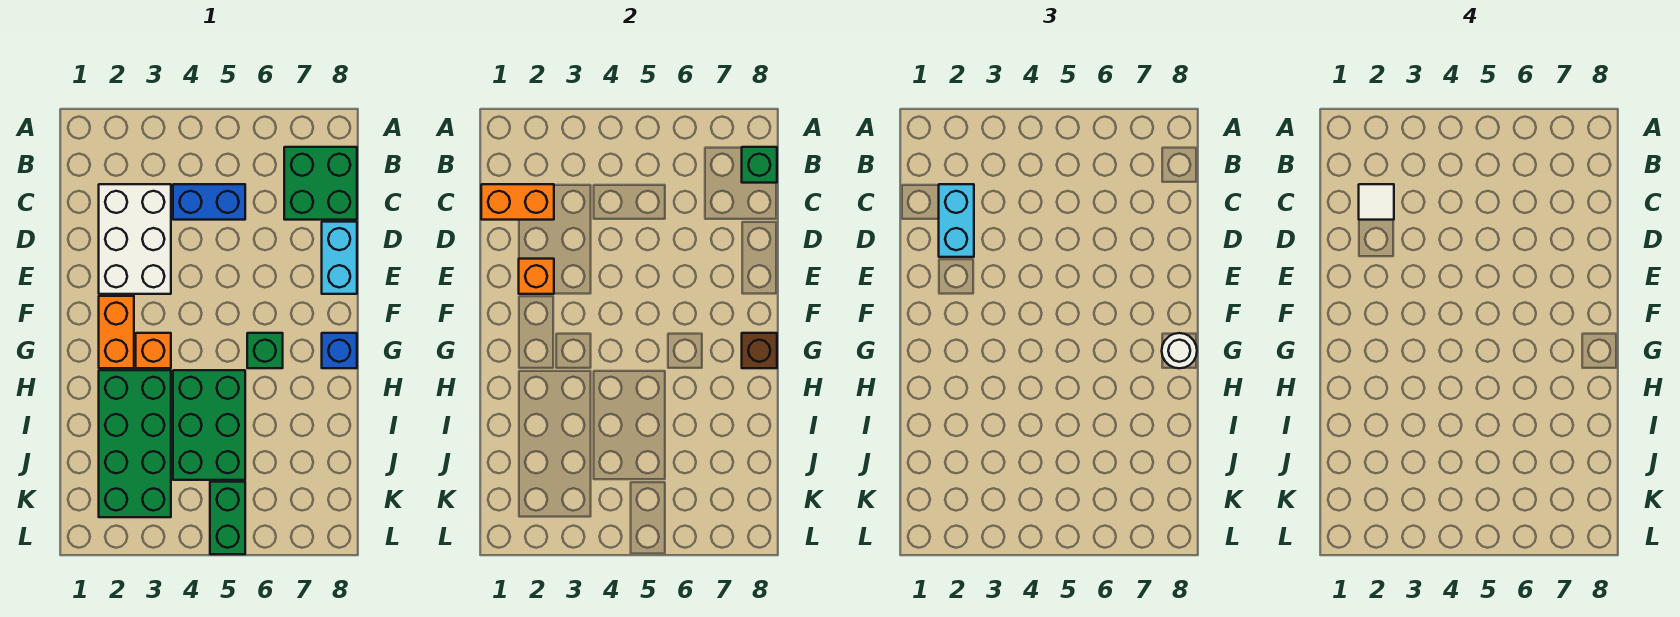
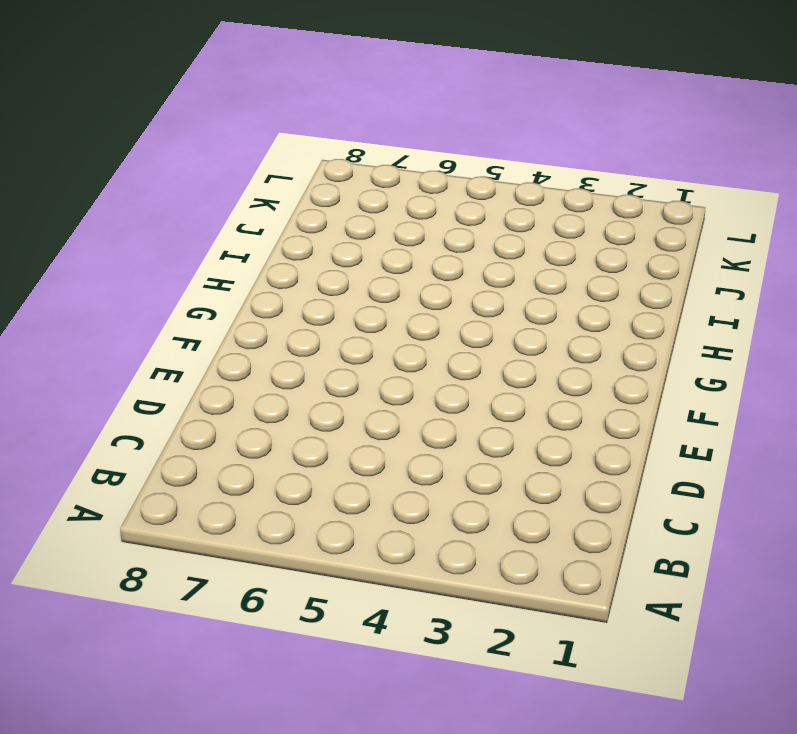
none -> green brick B7:C8 level 1
none -> white brick C2:E3 level 1
none -> blue brick C4:C5 level 1

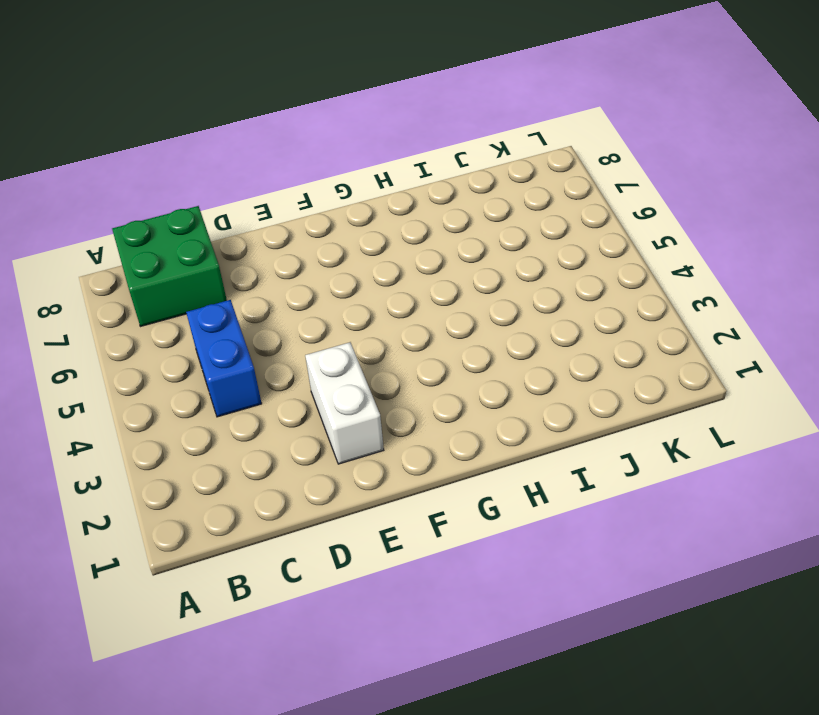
white brick E2:E3 level 1 -> white brick C2:E3 level 1
none -> cyan brick D8:E8 level 1
none -> orange brick F2:G2 level 1
none -> orange brick G3 level 1

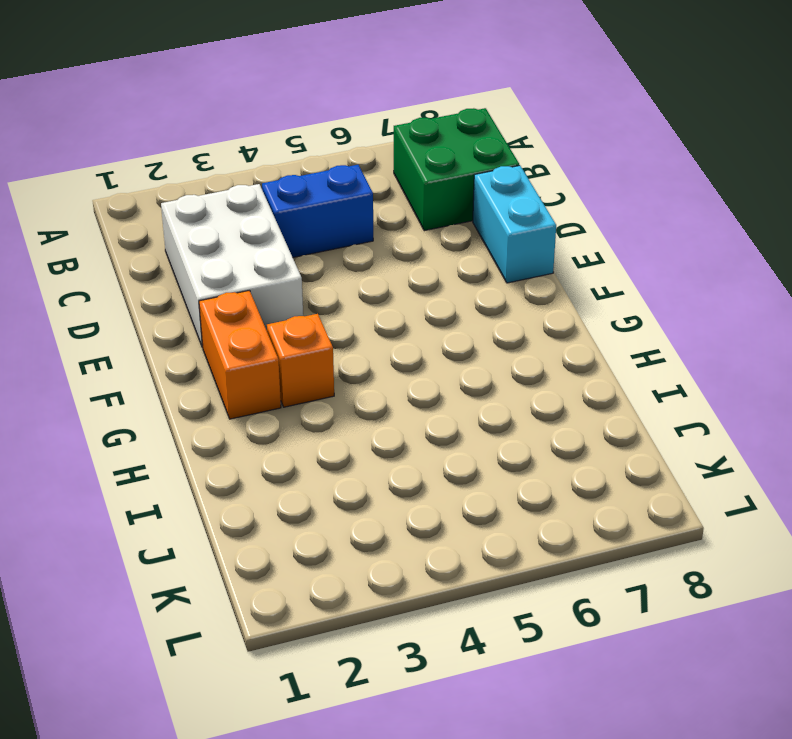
none -> green brick G6 level 1
none -> blue brick G8 level 1
none -> green brick H2:K3 level 1

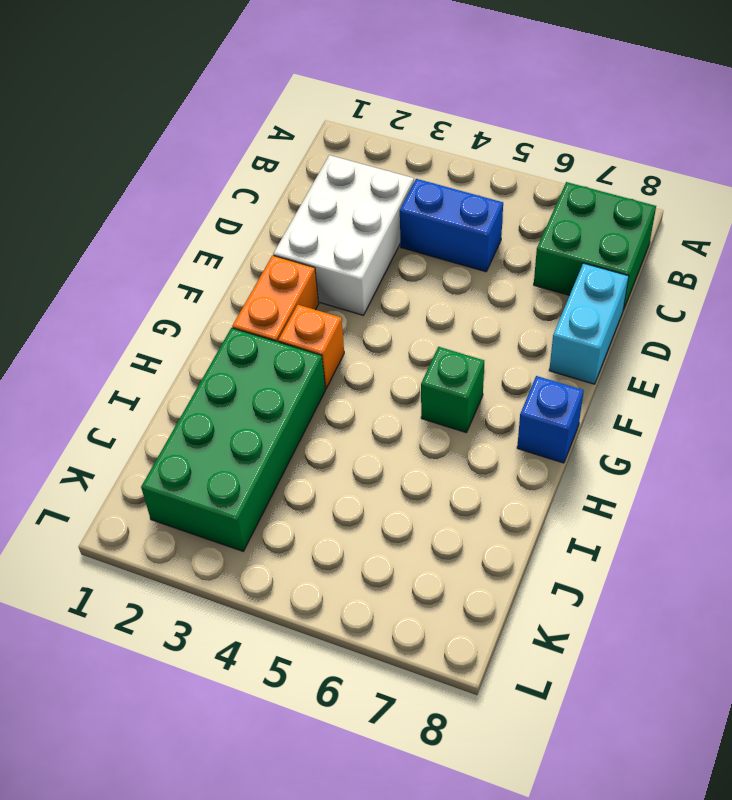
none -> green brick H4:J5 level 1
none -> green brick K5:L5 level 1
none -> green brick B8 level 2

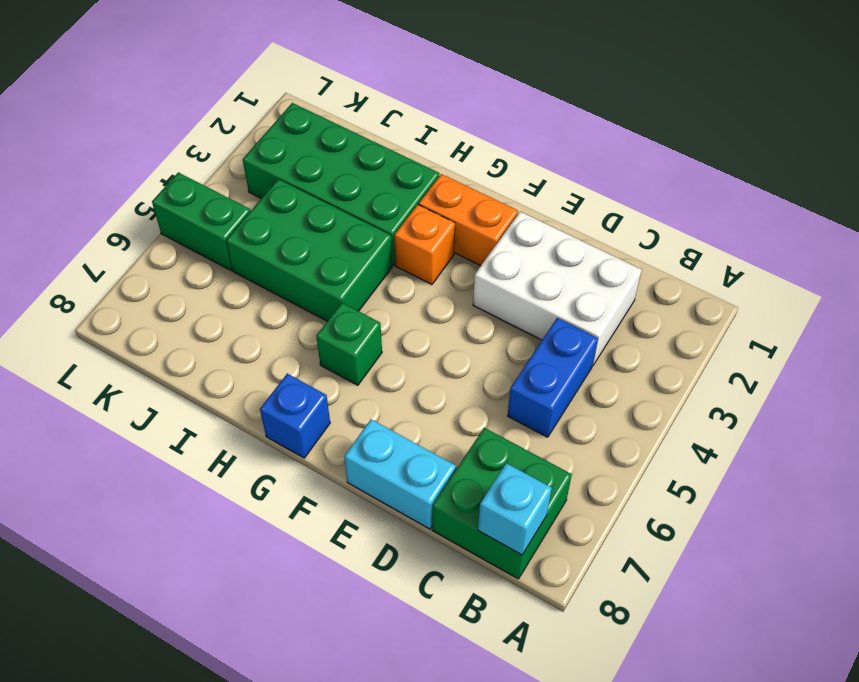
cyan brick B8 level 2 -> green brick B8 level 2
none -> orange brick C1:C2 level 2
none -> orange brick E2 level 2
none -> brown brick G8 level 2

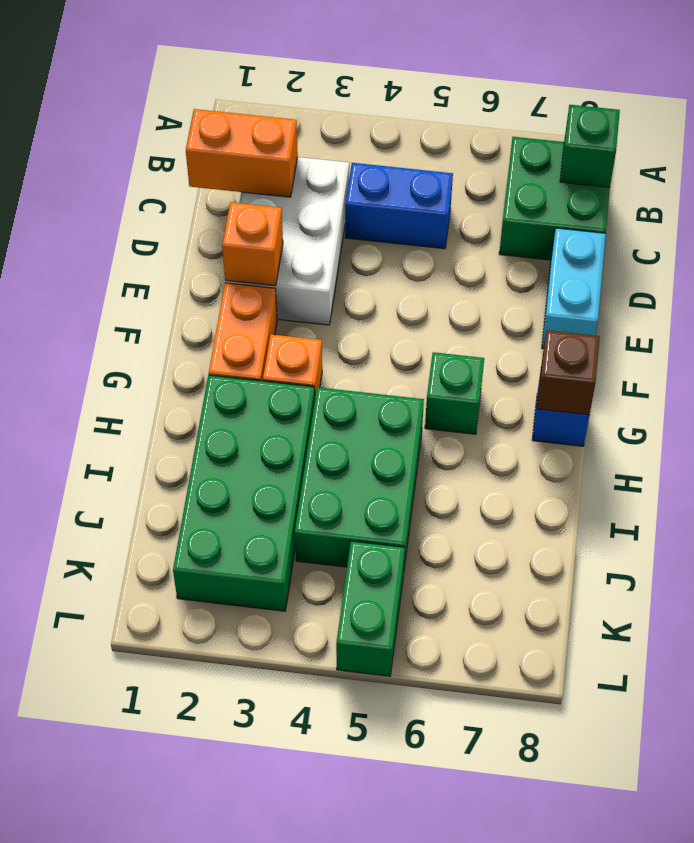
none -> cyan brick C2:D2 level 3
none -> white round brick G8 level 3
none -> white tile C2 level 4

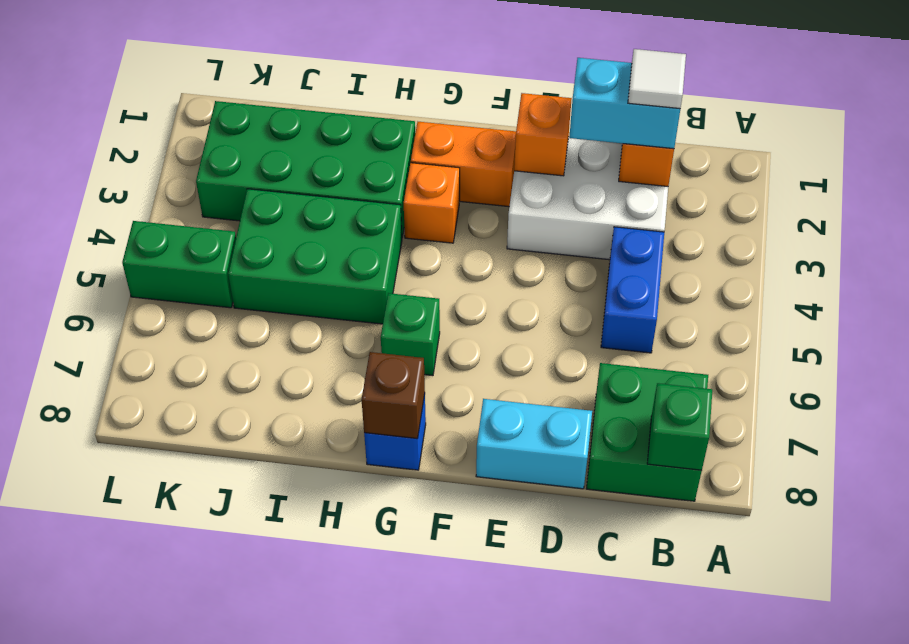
none -> white round brick G8 level 3

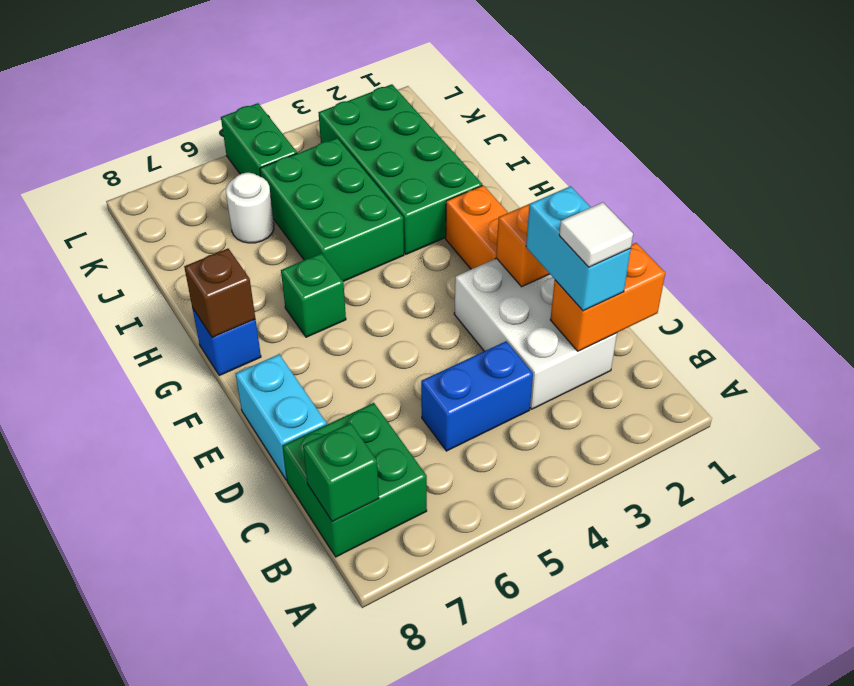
white round brick J6 level 1 -> white round brick G8 level 3
none -> orange brick G3 level 1

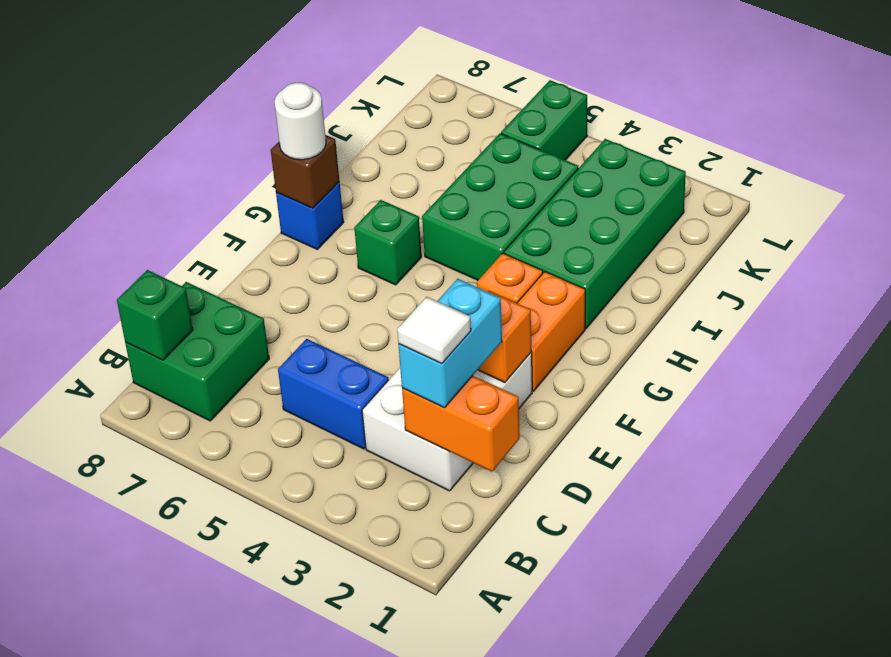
none -> cyan brick D8:E8 level 1

